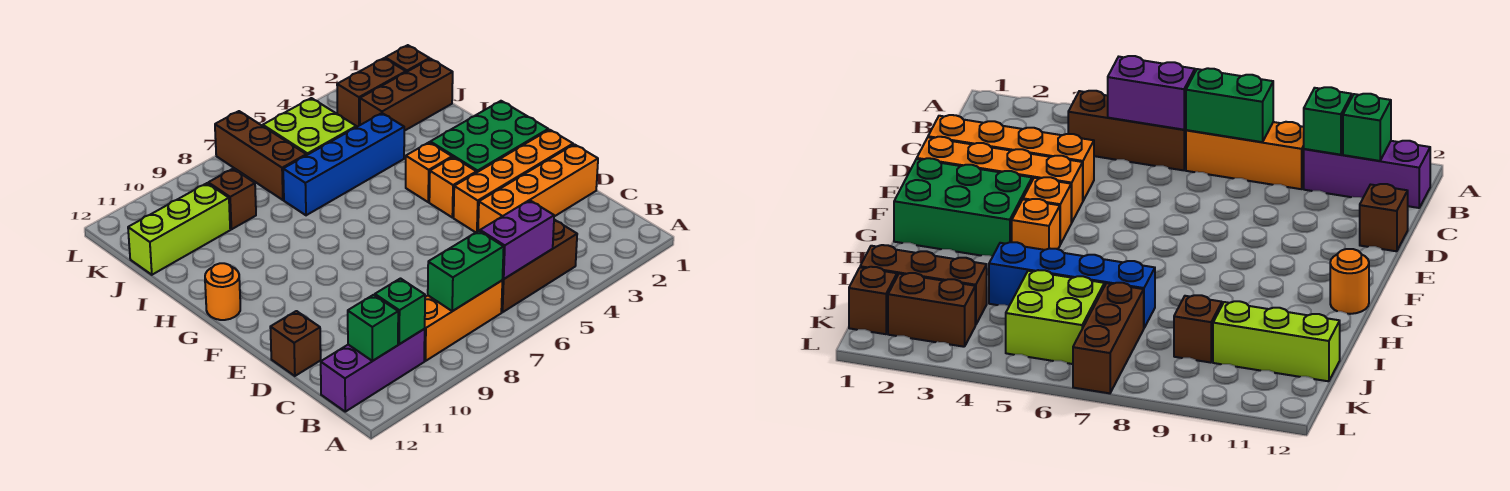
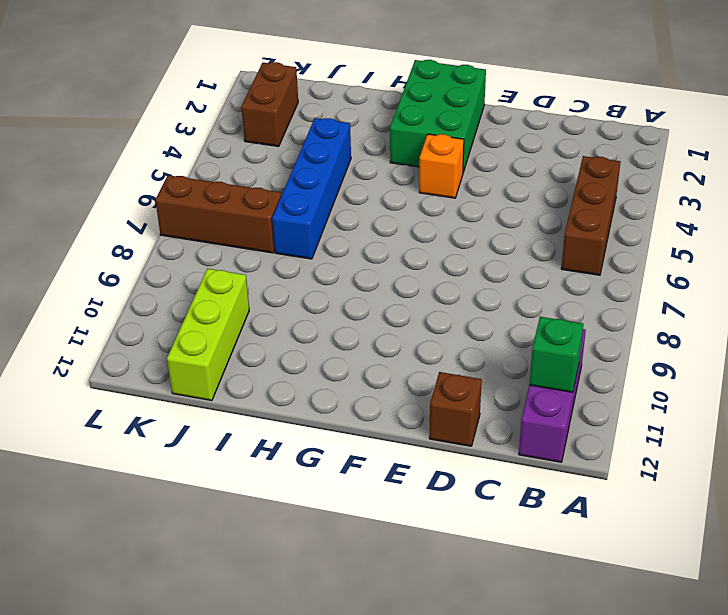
none -> orange brick B7:B9 level 1
none -> orange brick D1:D4 level 1
none -> orange brick E1:E4 level 1

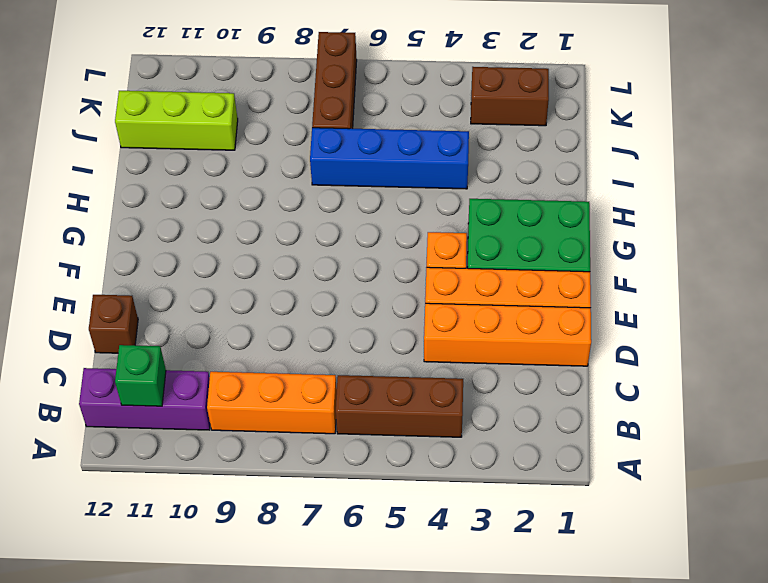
none -> orange brick G4 level 1
none -> orange round brick G12 level 1
none -> brown brick J1:J3 level 1

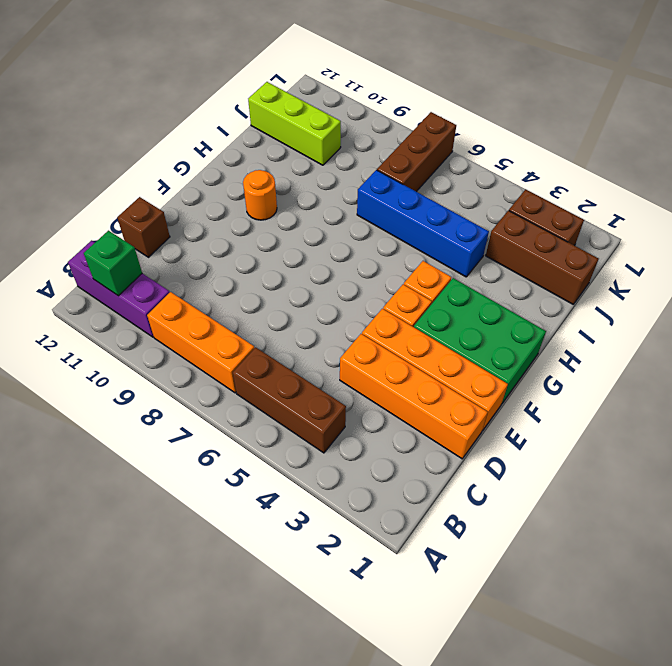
orange round brick G10 level 1 -> orange round brick G12 level 1
none -> lime brick J5:K6 level 1
none -> brown brick J9 level 1
none -> brown brick K1 level 1

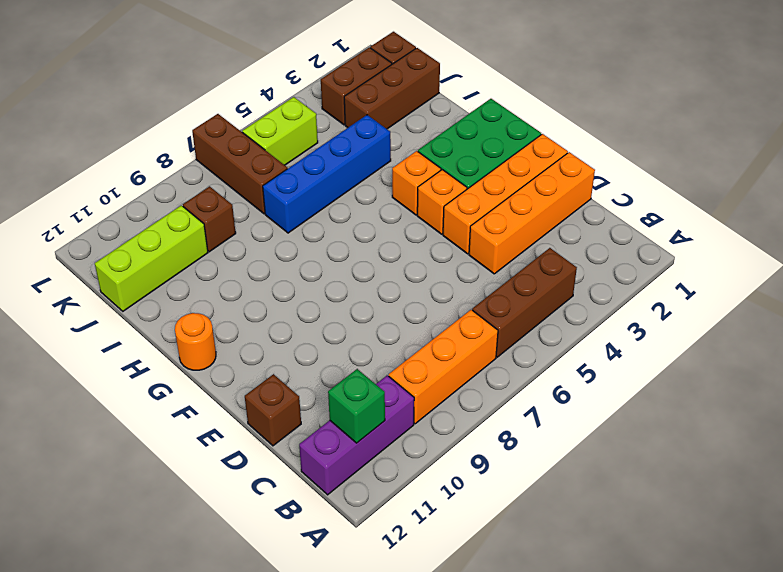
lime brick K5:K6 level 1 -> lime brick J5:K6 level 1
none -> purple brick B5:B6 level 2
none -> green brick B7:B8 level 2
none -> green brick B10 level 2

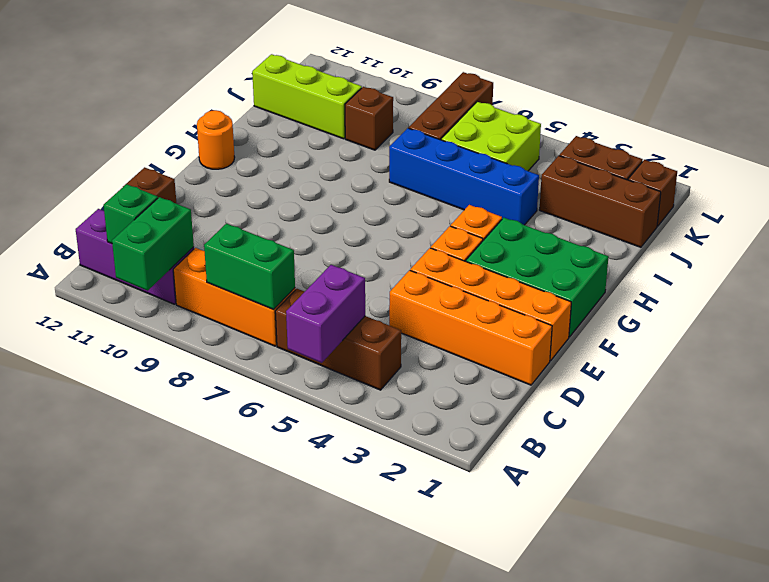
purple brick A5:B5 level 2 -> purple brick B5:B6 level 2
green brick A10:B10 level 2 -> green brick B10 level 2

